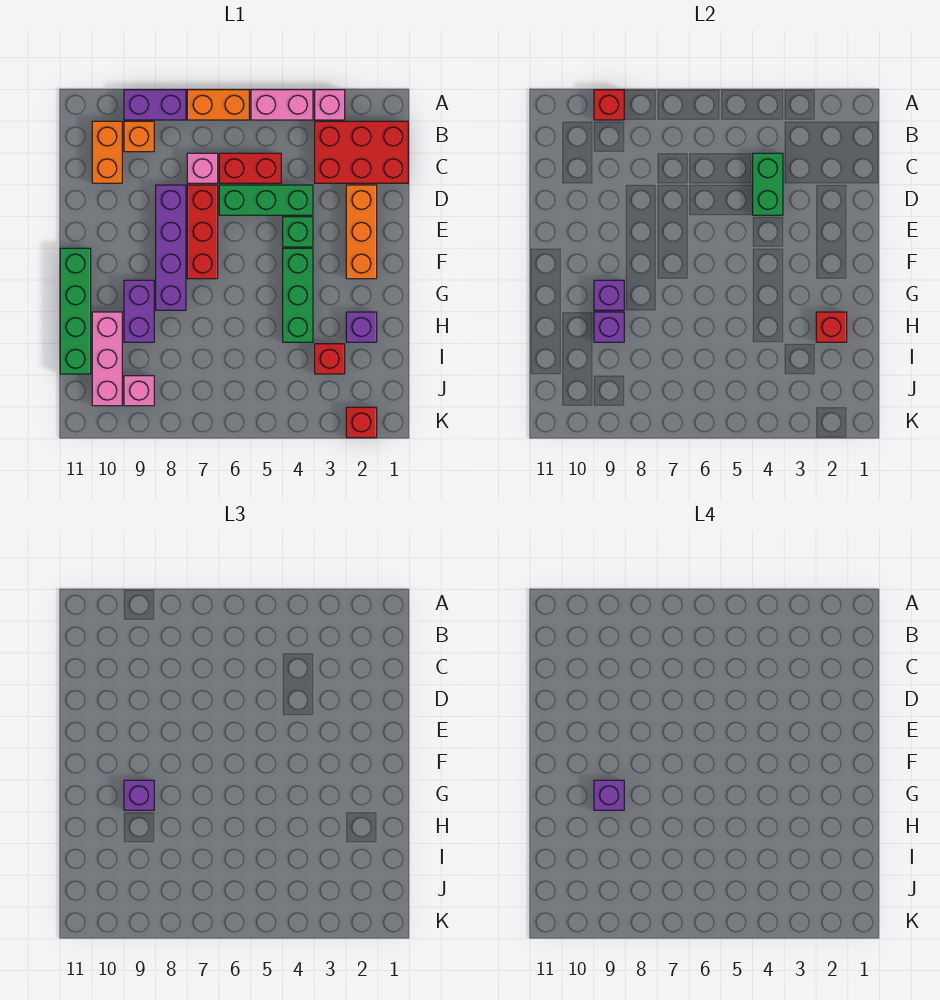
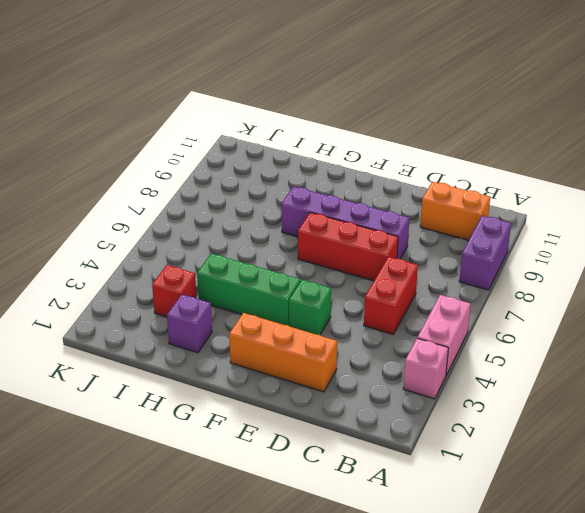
none -> orange brick A6:A7 level 1
none -> red brick B1:C3 level 1
none -> orange brick B9 level 1

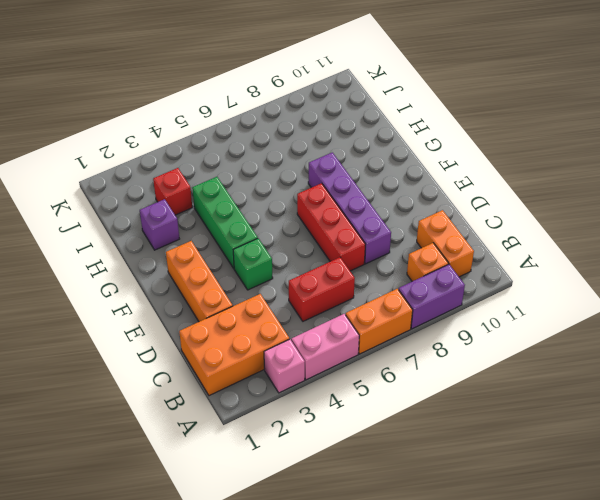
orange brick B1:C3 level 1 -> red brick B1:C3 level 1
none -> pink brick C7 level 1
none -> green brick D4:D6 level 1
none -> green brick F11:I11 level 1

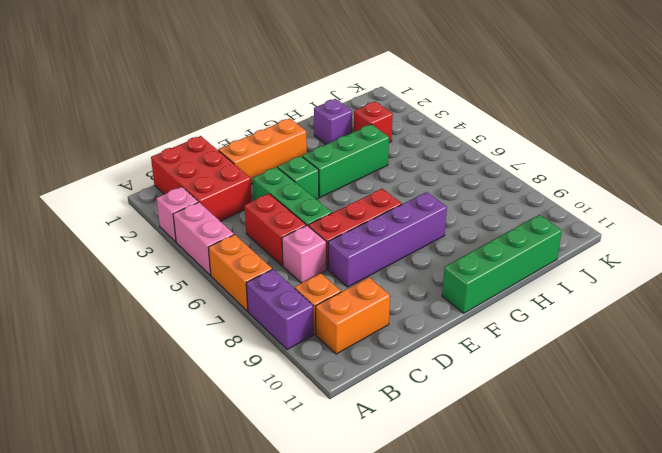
none -> purple brick G9:H9 level 1
none -> pink brick H10:J10 level 1
none -> pink brick J9 level 1

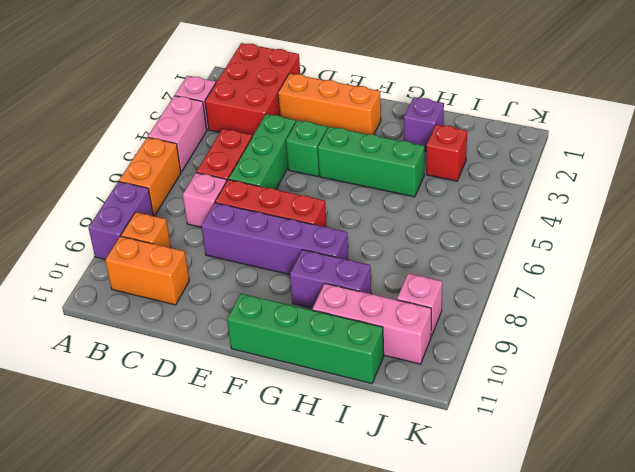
none -> red brick K2 level 1
none -> red brick A9 level 2
none -> green brick C4:D4 level 2

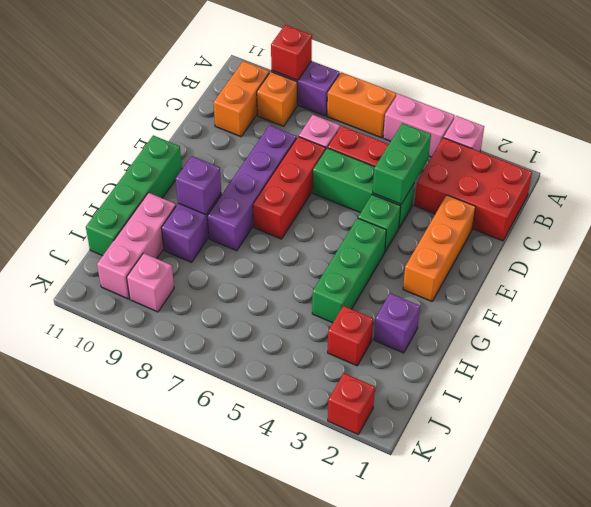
none -> red brick H2 level 2
none -> purple brick H9 level 2
none -> purple brick G9 level 3

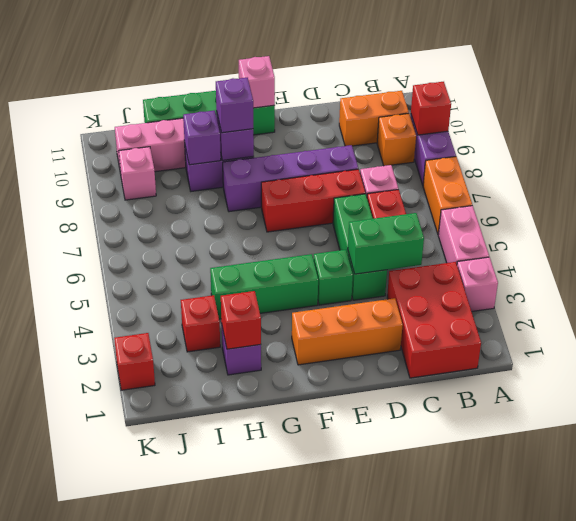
pink brick F11 level 2 -> none
none -> purple brick G9 level 4

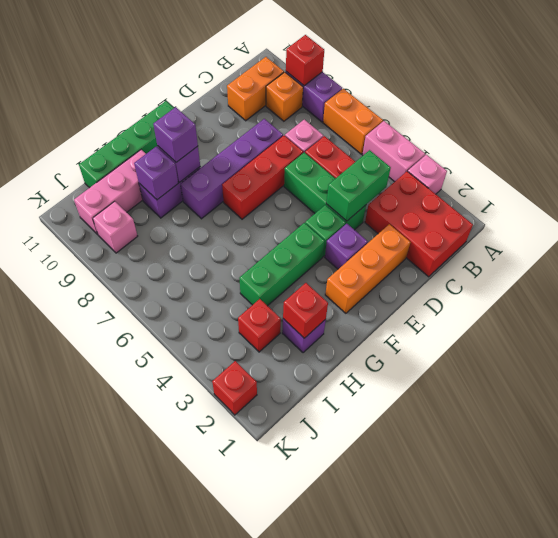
purple brick E3 level 1 -> purple brick G9 level 4

